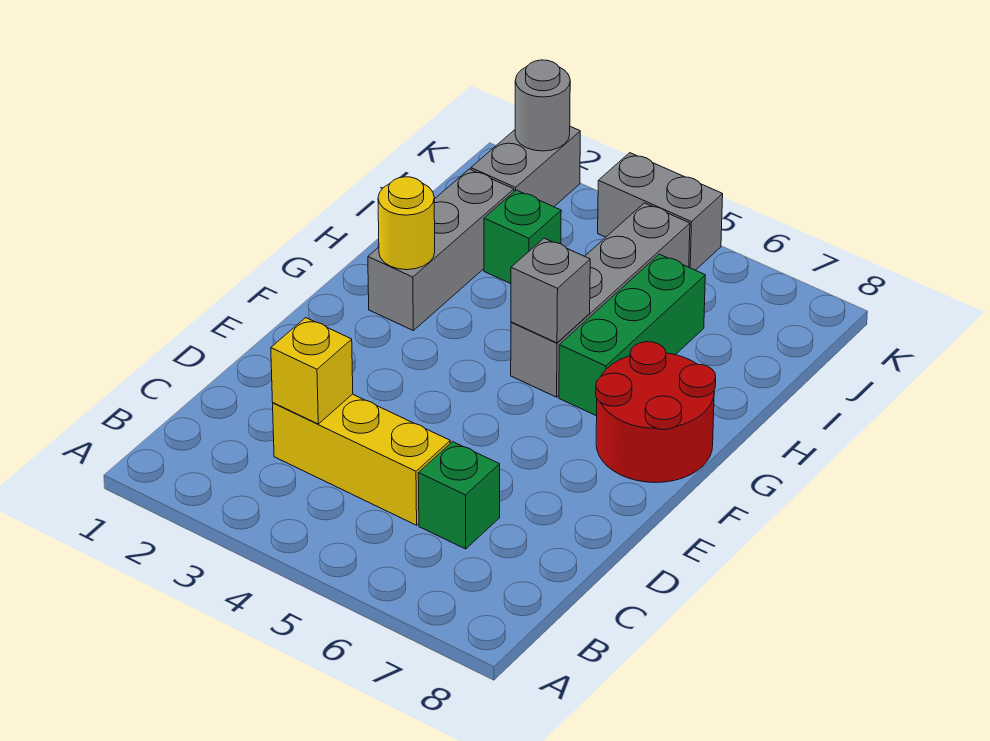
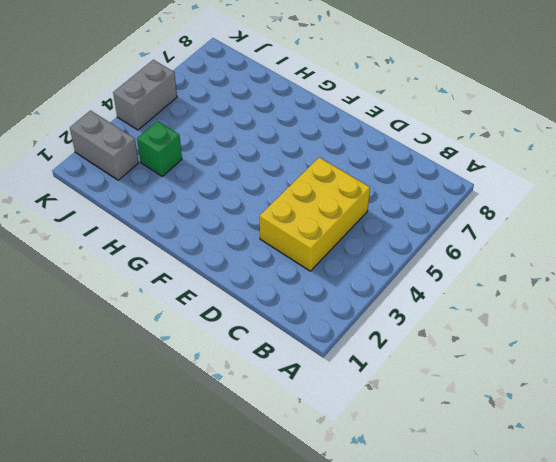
yellow brick C3:D5 level 1 -> yellow brick C3:C5 level 1
none -> green brick C6 level 1
none -> red round brick F7:G8 level 1
none -> grey brick G2:I2 level 1

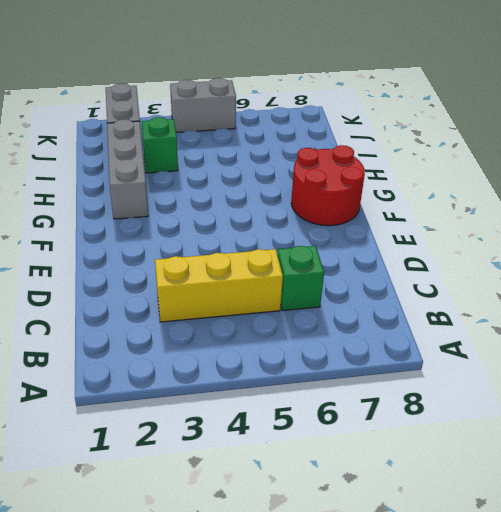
none -> grey brick G5:J5 level 1
none -> green brick G6:I6 level 1
none -> yellow brick C3 level 2

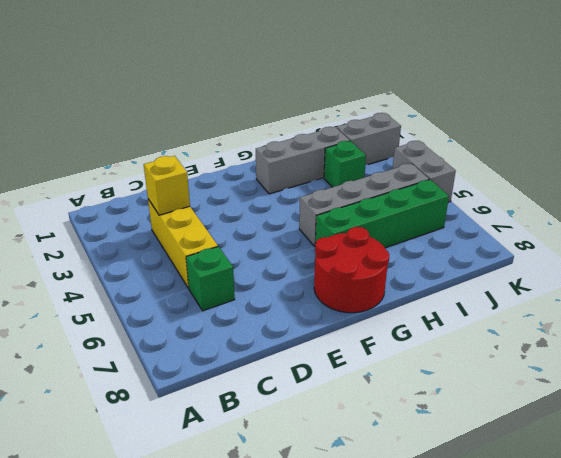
green brick G6:J6 level 1 -> green brick G6:I6 level 1
none -> yellow round brick G2 level 2
none -> grey brick G5 level 2
none -> grey round brick K2 level 2

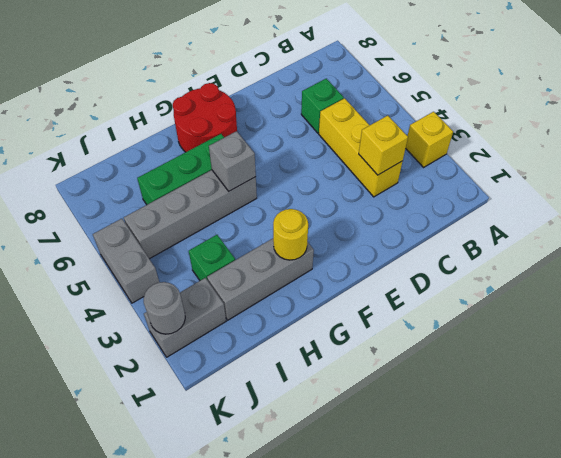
yellow brick A3 level 1 -> none

